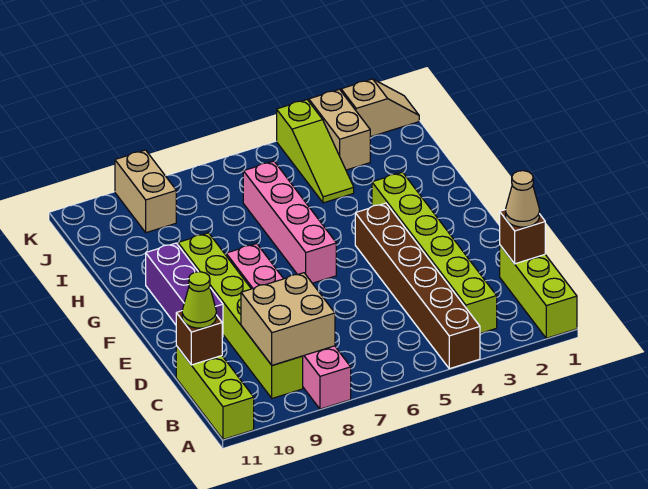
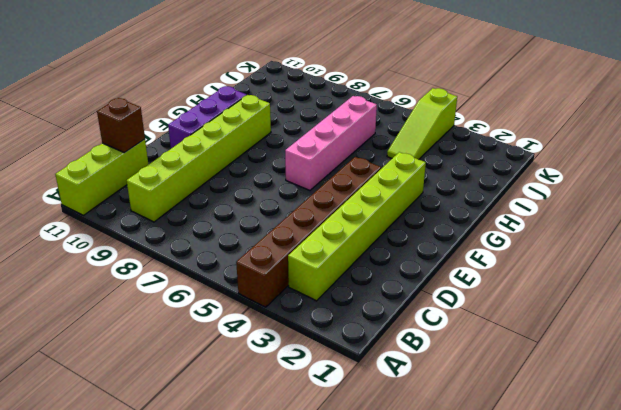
none -> lime brick A1:C1 level 1
none -> pink brick A8:F8 level 1
none -> tan brick J3:K3 level 1

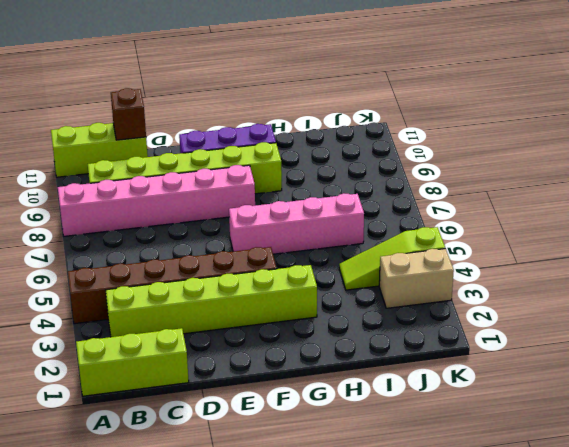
none -> tan brick J9:K9 level 1
none -> tan slope K1:K2 level 1 top 2
none -> tan brick B8:C9 level 2

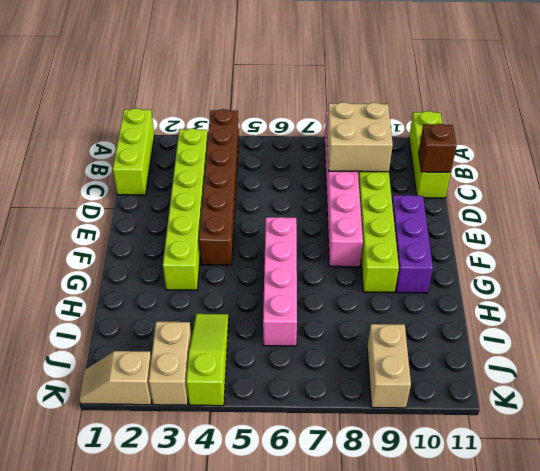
none -> brown brick C1 level 2
none -> tan cone C1 level 3
none -> lime cone C11 level 3

